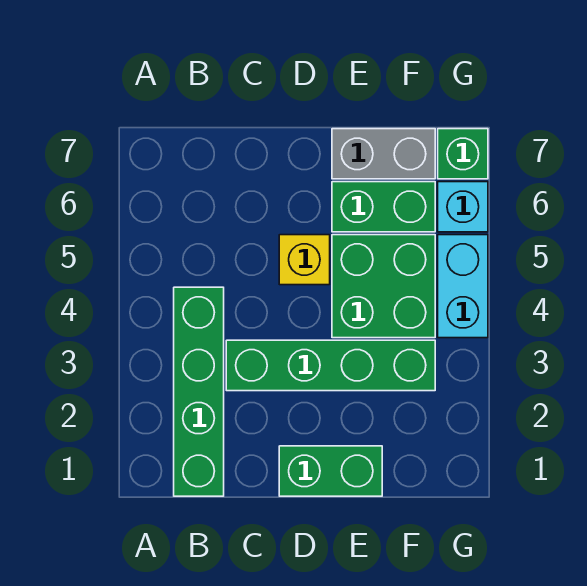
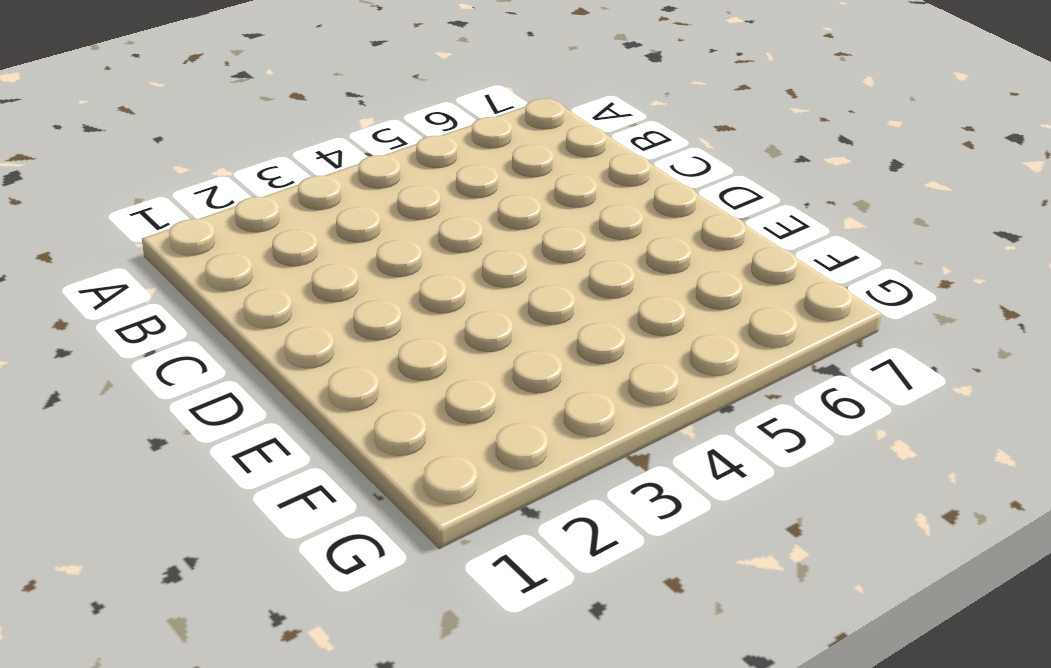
none -> green brick B1:B4 level 1
none -> green brick C3:F3 level 1

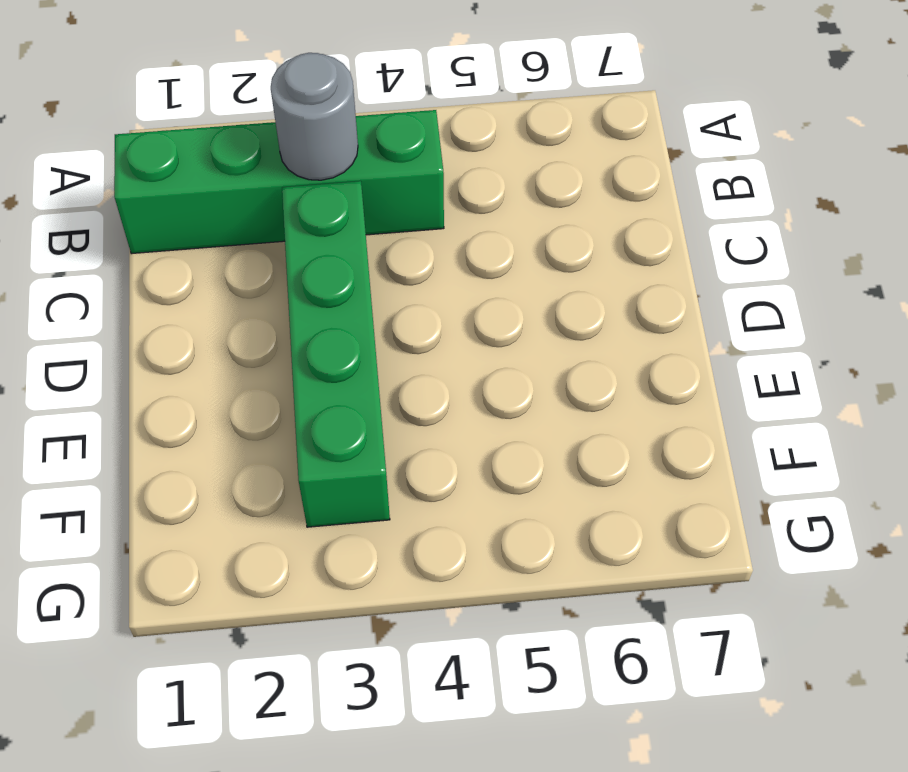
grey round brick B3 level 2 -> none
none -> green brick D1:E1 level 1
none -> yellow brick D5 level 1

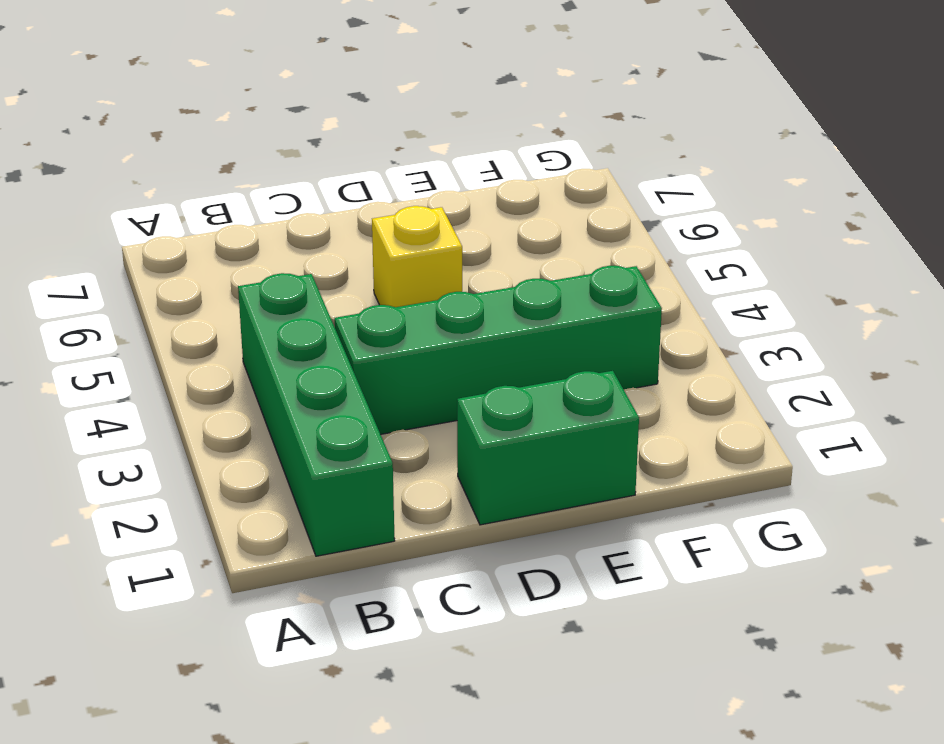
none -> green brick E4:F5 level 1
none -> green brick E6:F6 level 1

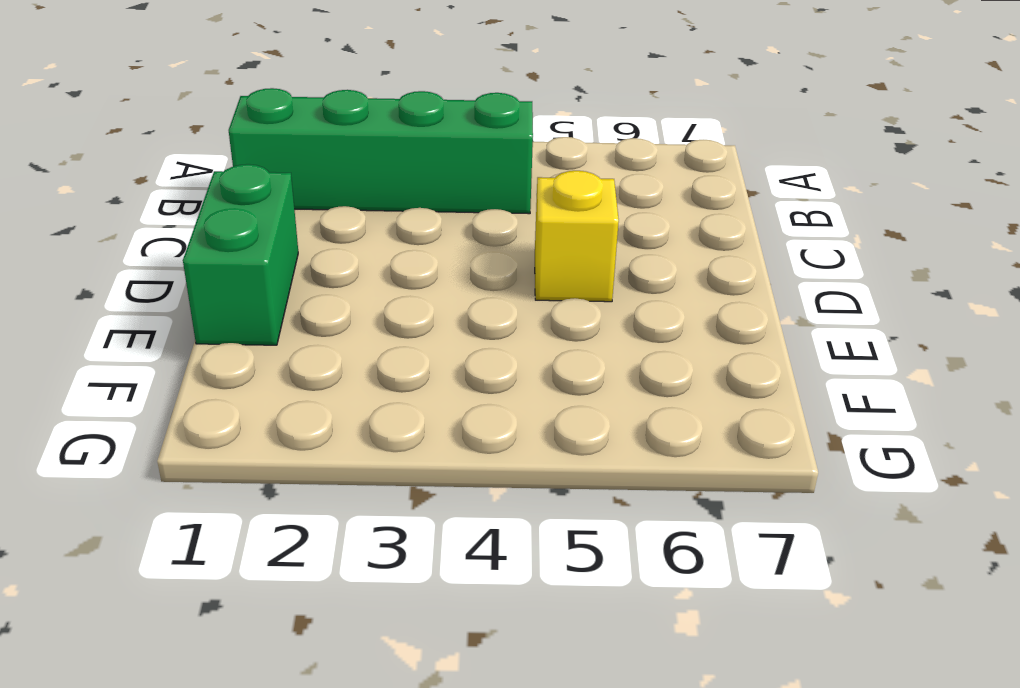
none -> green brick C3:F3 level 1
none -> green brick E4:F5 level 1

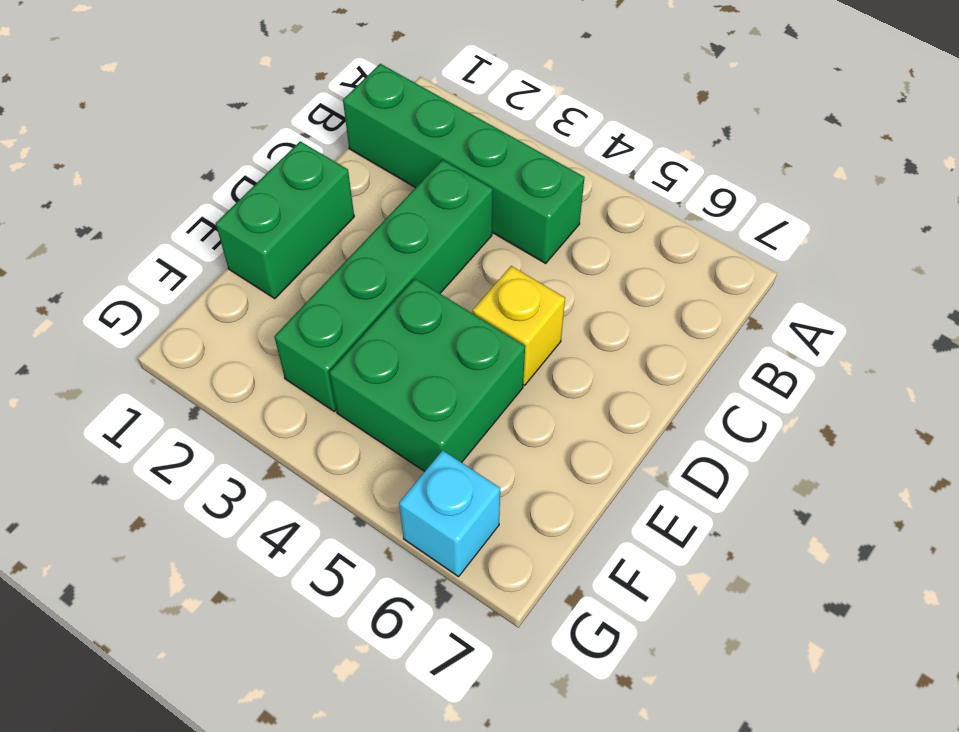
none -> green brick E6:F6 level 1
none -> grey brick E7:F7 level 1

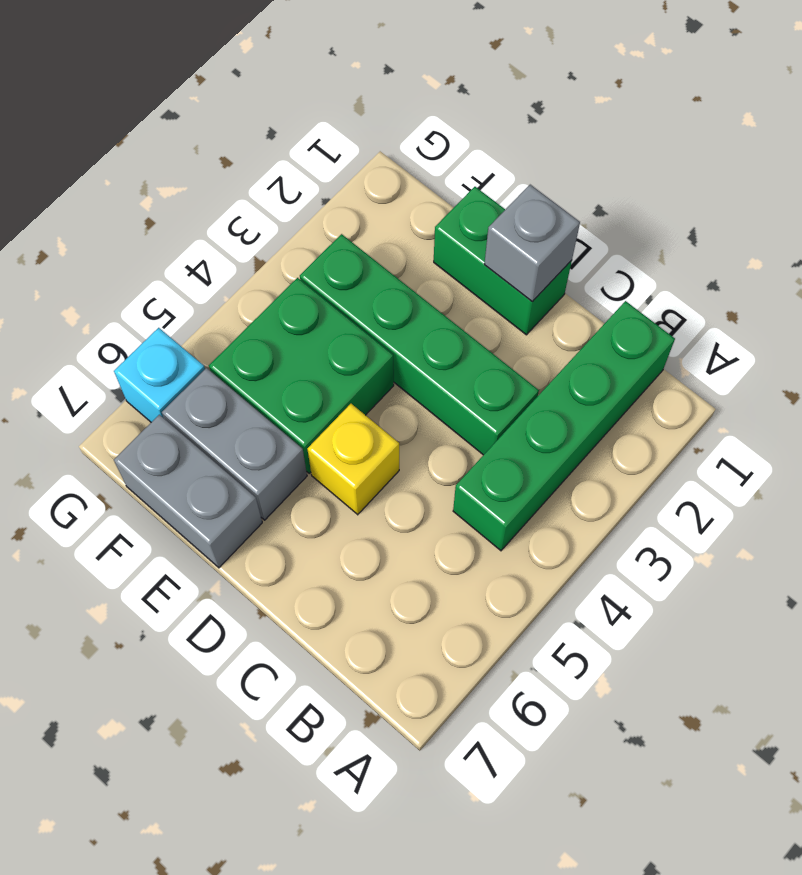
grey brick D1 level 2 -> none
grey brick E6:F6 level 1 -> green brick E6:F6 level 1
none -> cyan brick G4:G5 level 1
none -> green brick G7 level 1

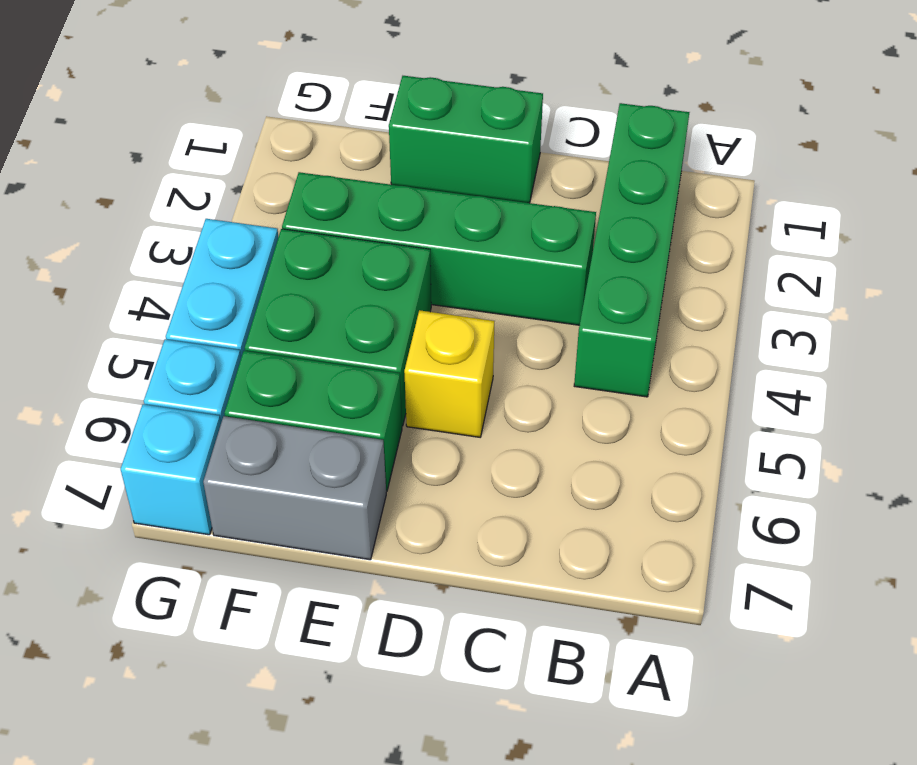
cyan brick G7 level 1 -> green brick G7 level 1

